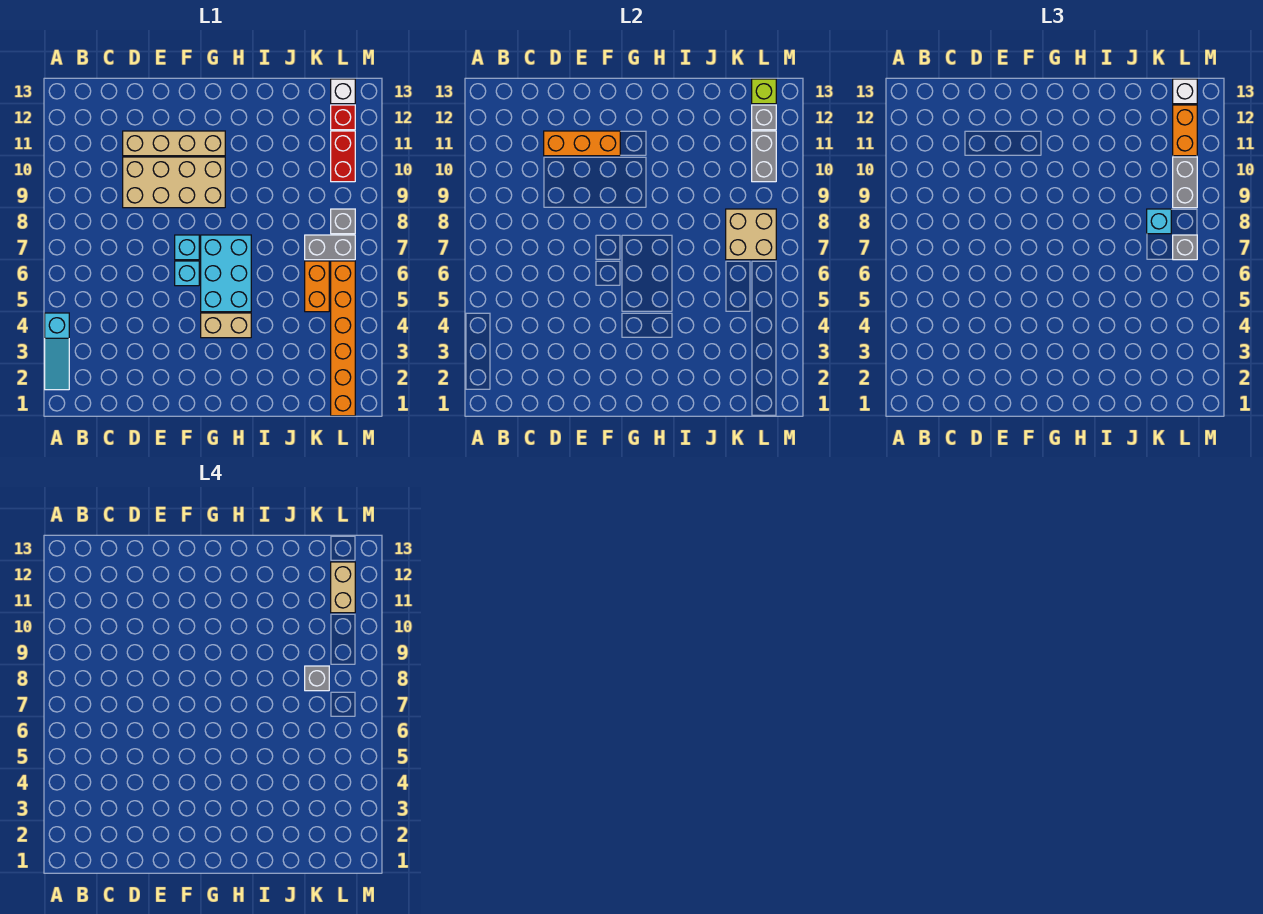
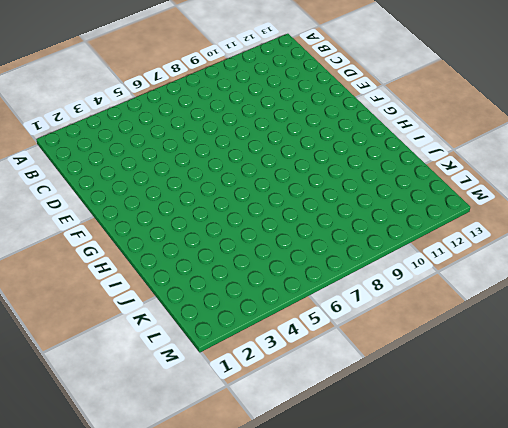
none -> cyan slope A2:A4 level 1 top 4
none -> tan brick D9:G10 level 1
none -> tan brick D11:G11 level 1

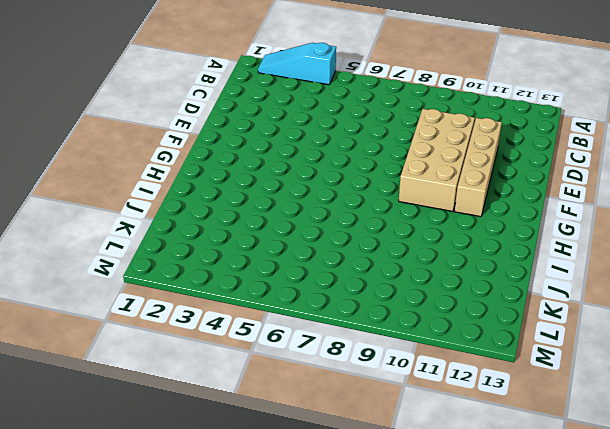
none -> cyan brick F6 level 1
none -> cyan brick F7 level 1
none -> tan brick G4:H4 level 1

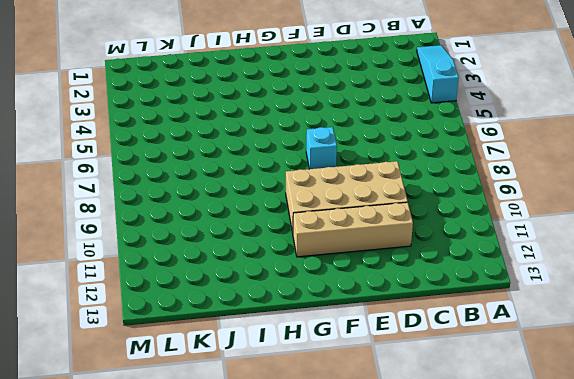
none -> cyan brick F6 level 1
none -> tan brick G4:H4 level 1
none -> cyan brick G5:H7 level 1

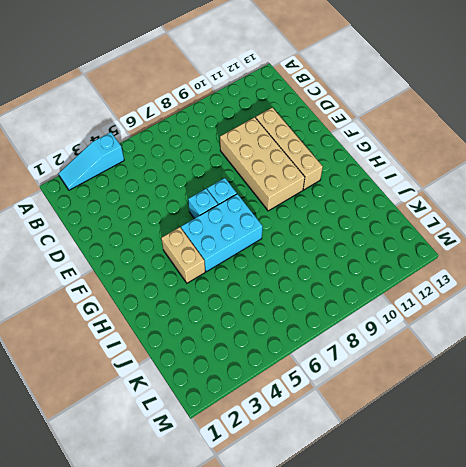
none -> orange brick K5:K6 level 1
none -> grey brick K7:L7 level 1
none -> orange brick L1:L6 level 1

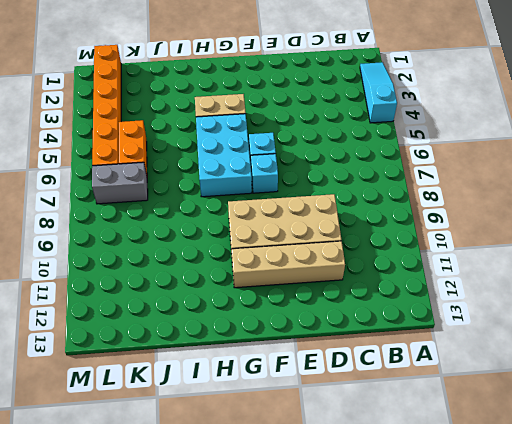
none -> grey brick L8 level 1
none -> red brick L10:L11 level 1
none -> red brick L12 level 1

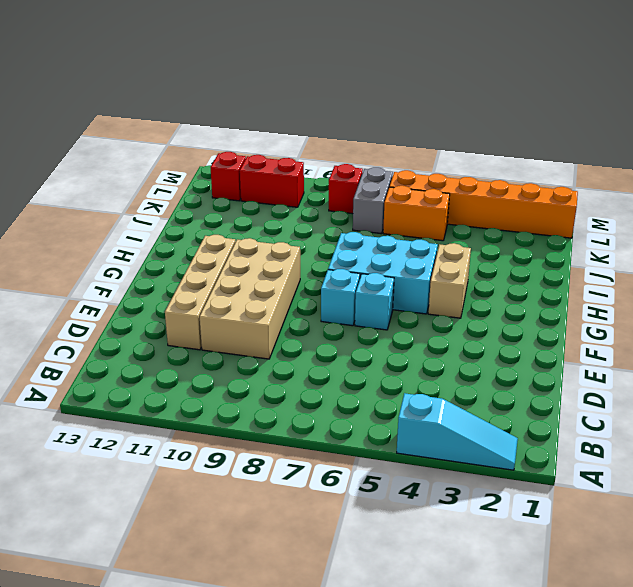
red brick L8 level 1 -> grey brick L8 level 1
none -> white brick L13 level 1
none -> orange brick D11:F11 level 2
none -> tan brick K7:L8 level 2

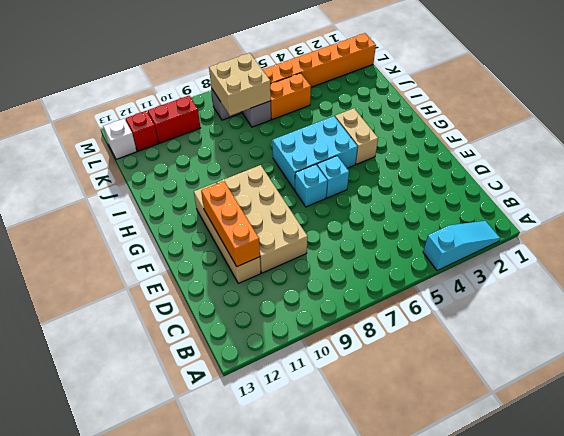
none -> grey brick L10:L11 level 2
none -> grey brick L12 level 2
none -> lime brick L13 level 2

